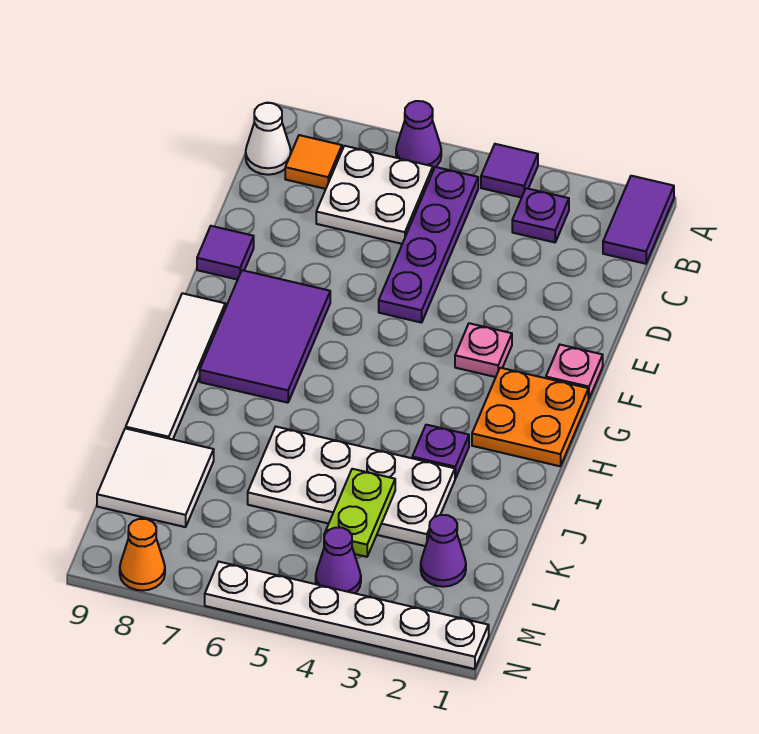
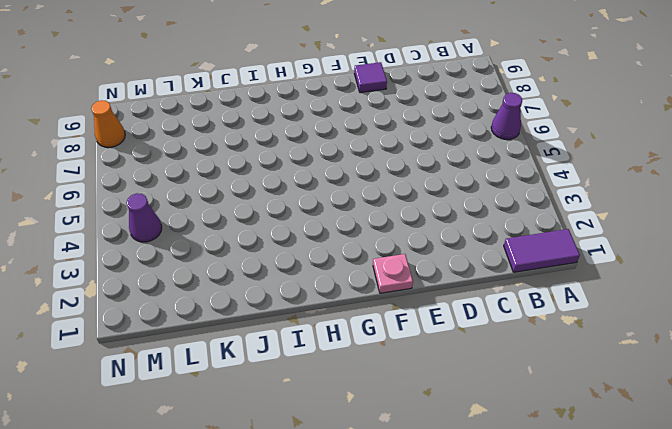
none -> purple tile A4 level 1
none -> purple plate B3 level 1
none -> purple plate B5:E5 level 1

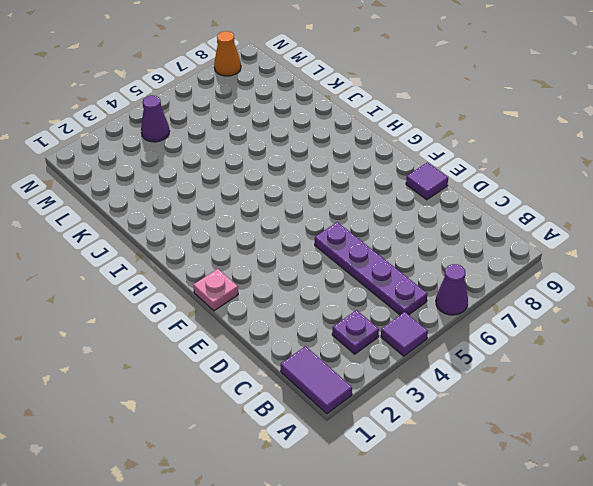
none -> white plate B6:C7 level 1
none -> orange tile B8 level 1
none -> white cone B9 level 1

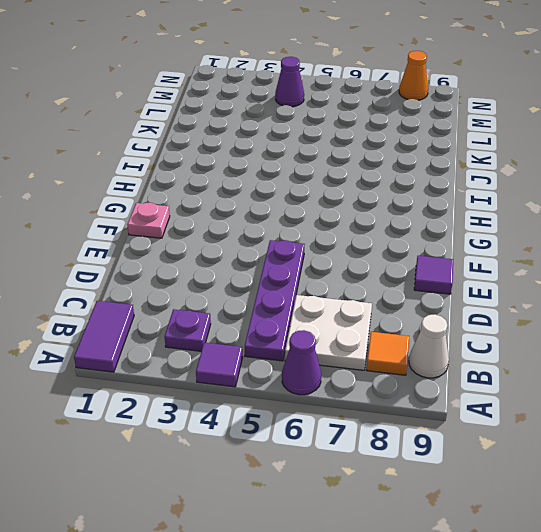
none -> pink plate F3 level 1
none -> purple tile F7:H8 level 1
none -> orange plate G1:H2 level 1

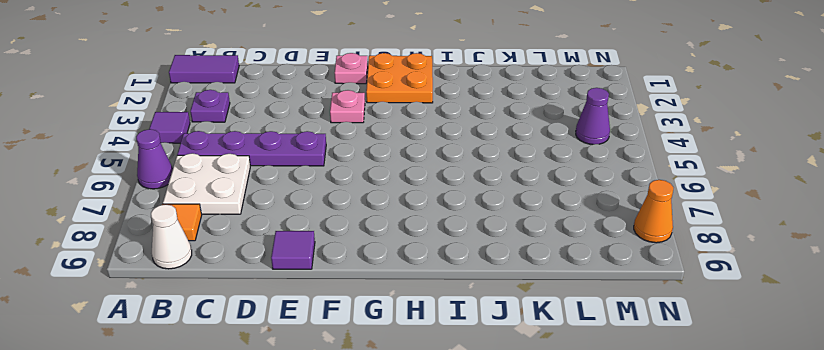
none -> purple tile F7:H8 level 1
none -> white tile G9:J9 level 1
none -> purple plate I3 level 1

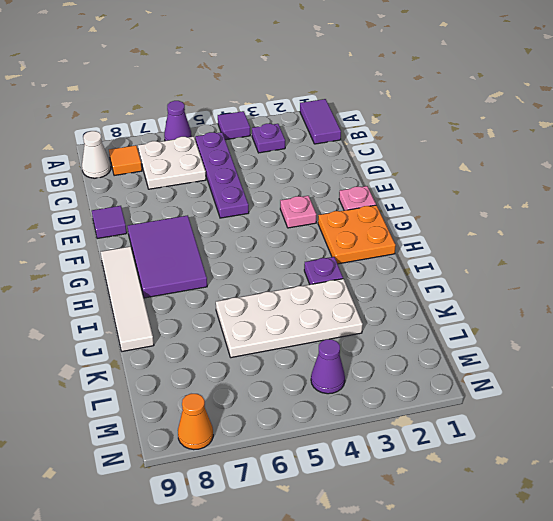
none -> white tile K8:L9 level 1
none -> purple cone L2 level 1
none -> white plate N1:N6 level 1

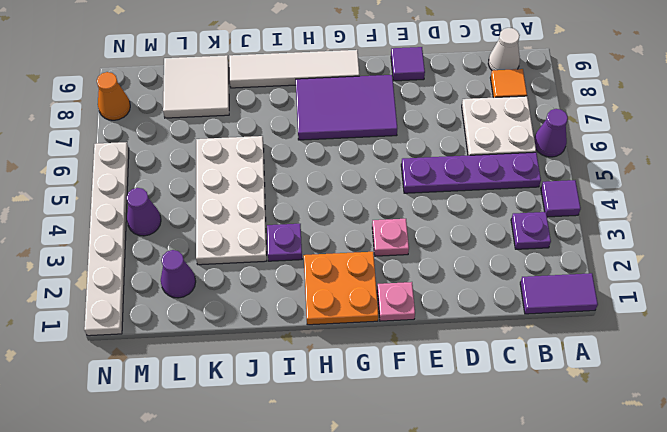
none -> lime plate K4:L4 level 2

